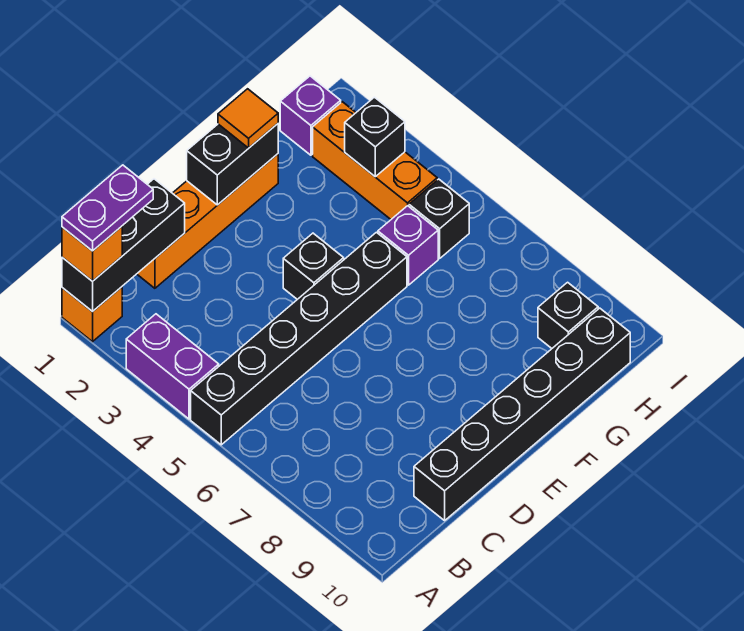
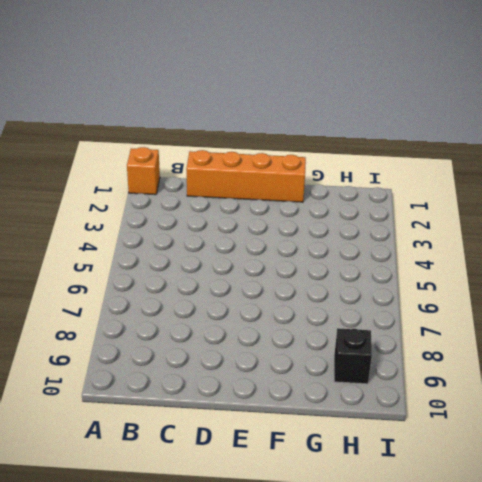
none -> purple brick A3:A4 level 1
none -> black brick A5:F5 level 1
none -> black brick C10:H10 level 1

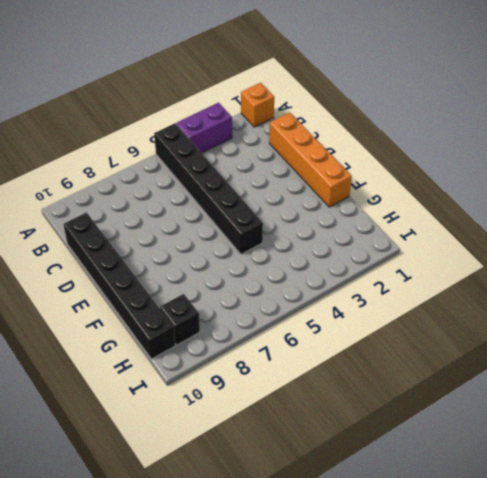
none -> black brick E4 level 1
none -> purple brick G5 level 1
none -> purple brick H1 level 1

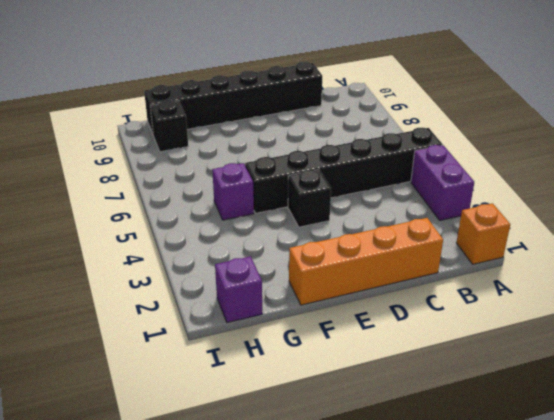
none -> orange brick H2:H4 level 1
none -> black brick H5 level 1
none -> black brick A1:C1 level 2

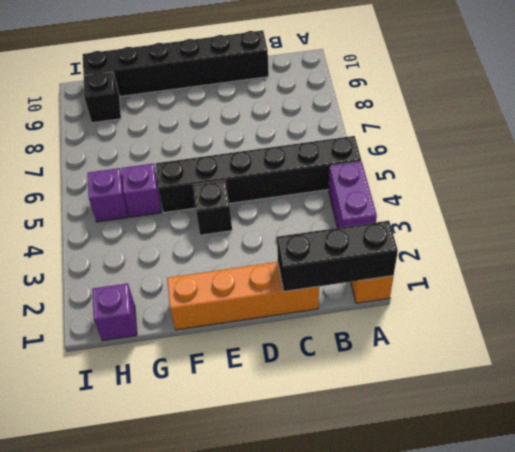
purple brick H5 level 1 -> black brick H5 level 1
none -> orange brick H2:H4 level 1
none -> black brick E1:F1 level 2
none -> black brick H3 level 2

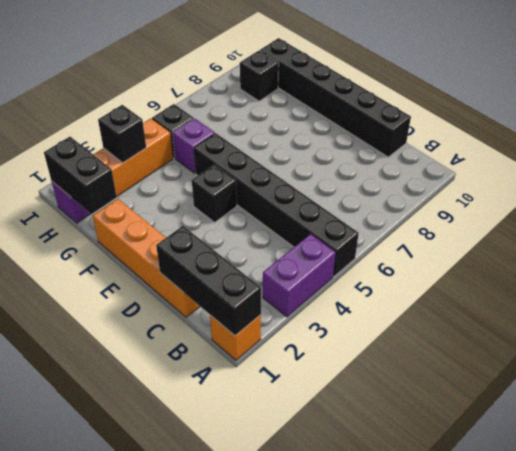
black brick G1:H1 level 2 -> black brick E1:F1 level 2
none -> orange brick A1 level 3
none -> orange tile F1 level 3
none -> purple plate A1:B1 level 4

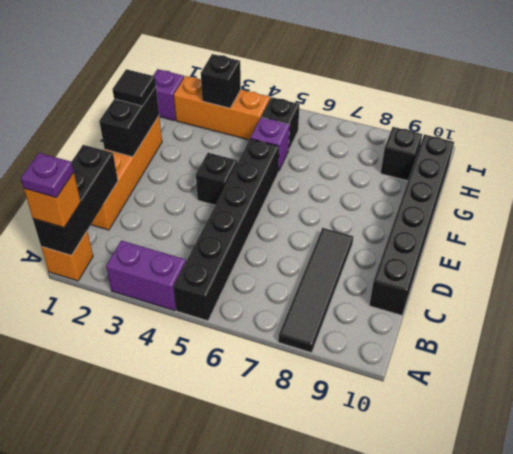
purple plate A1 level 4 -> purple plate A1:B1 level 4
black tile A8:D8 level 1 -> none
black tile F1 level 3 -> orange tile F1 level 3

